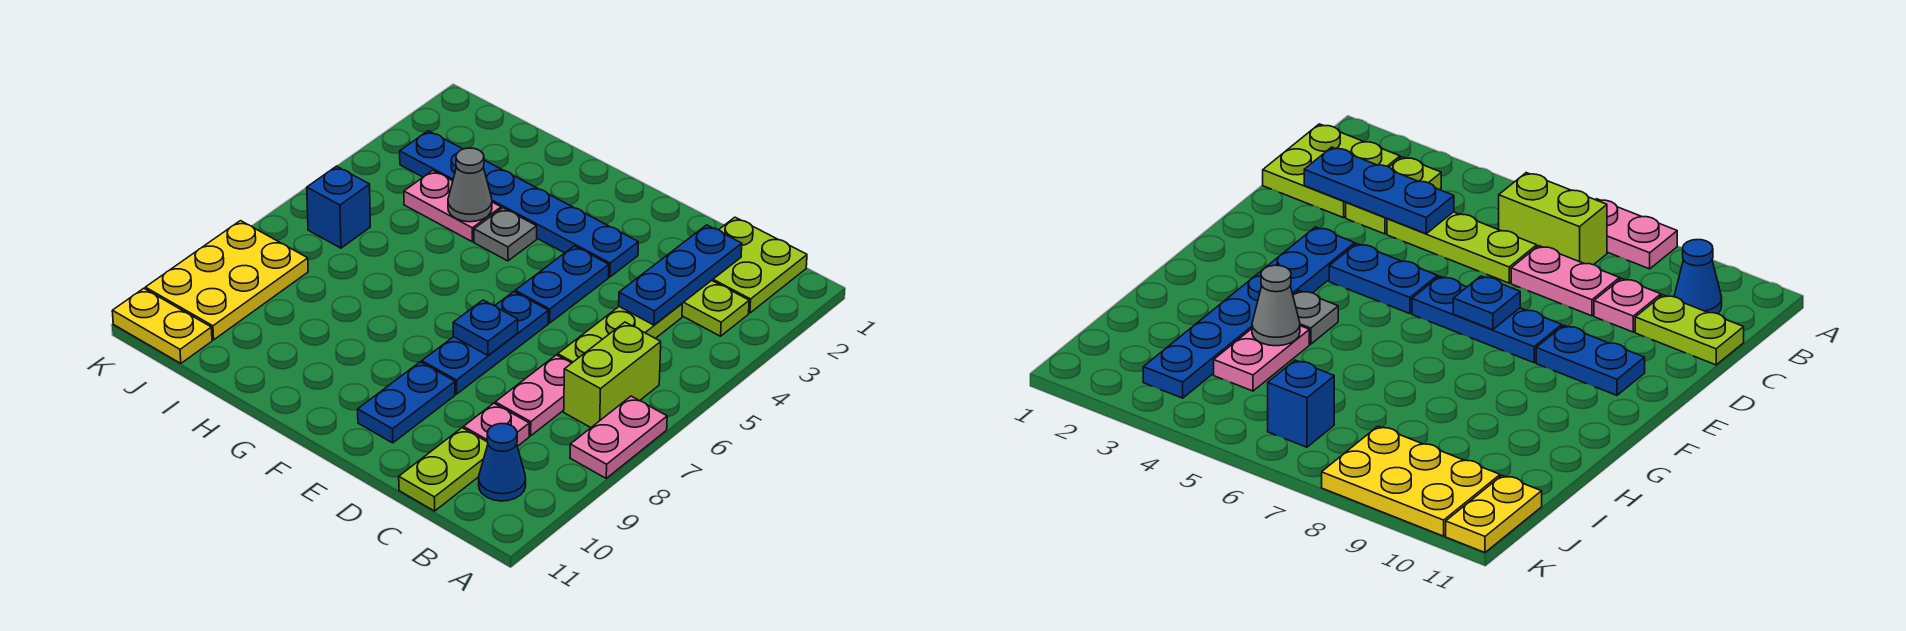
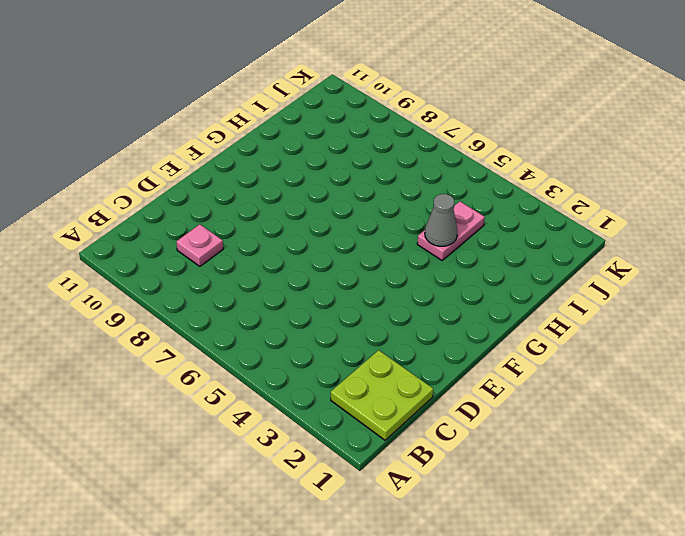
none -> pink plate A7:A8 level 1
none -> lime plate B3:C3 level 1
none -> lime brick B6:B7 level 1

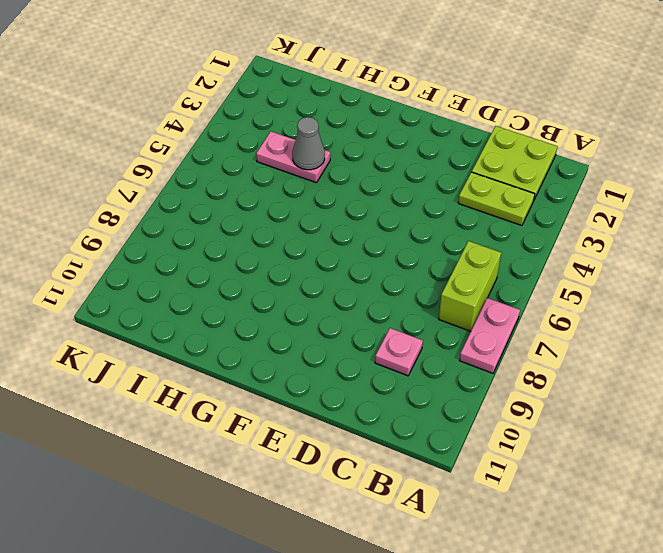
none -> blue cone B10 level 1
none -> lime plate C4:C6 level 1
none -> pink plate C7:C8 level 1

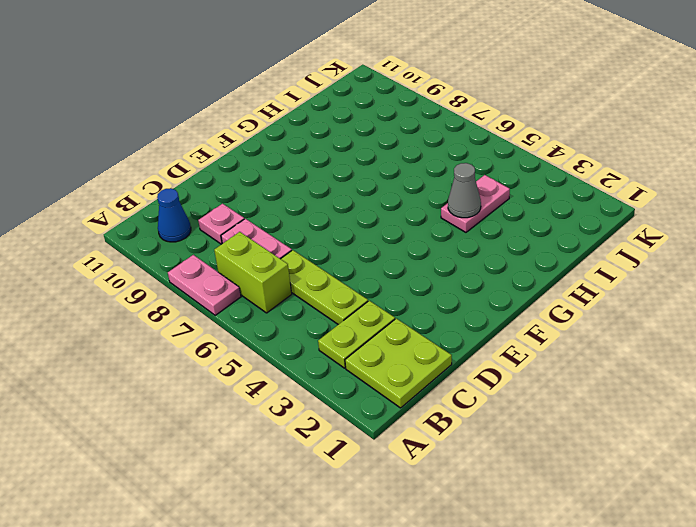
none -> lime plate C10:C11 level 1
none -> blue plate E3:J3 level 1
none -> blue plate E4:E5 level 1

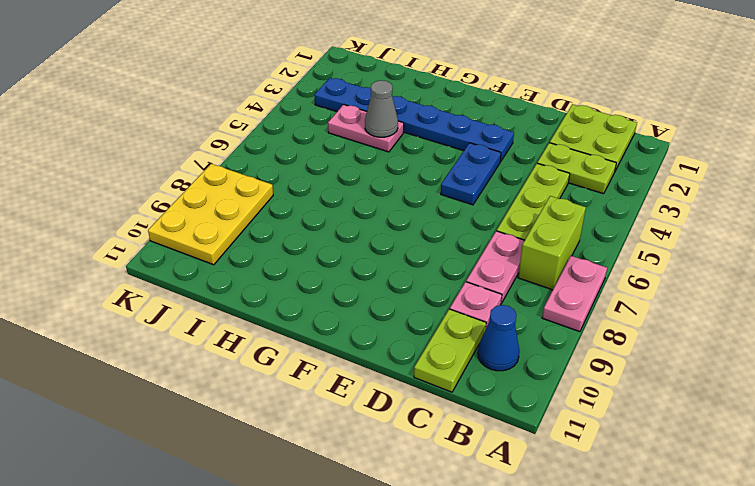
none -> blue plate E6:E8 level 1
none -> blue plate E9:E10 level 1
none -> grey plate G4 level 1

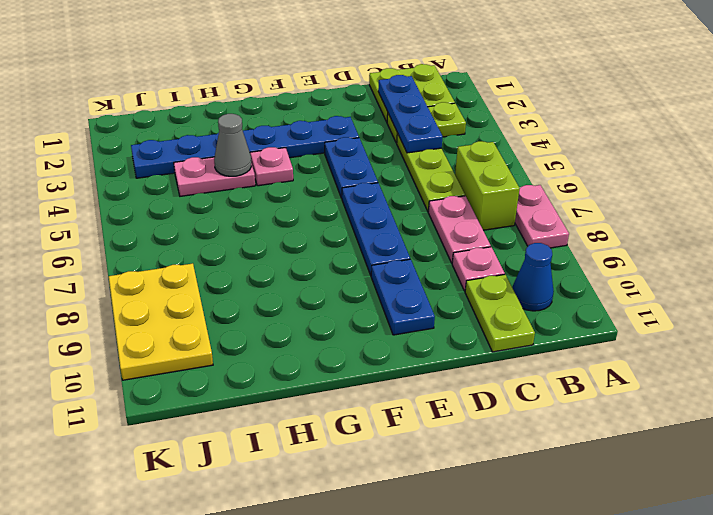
pink plate G4 level 1 -> grey plate G4 level 1
none -> blue brick J6 level 1
none -> yellow plate J11:K11 level 1
none -> blue plate E7 level 2

